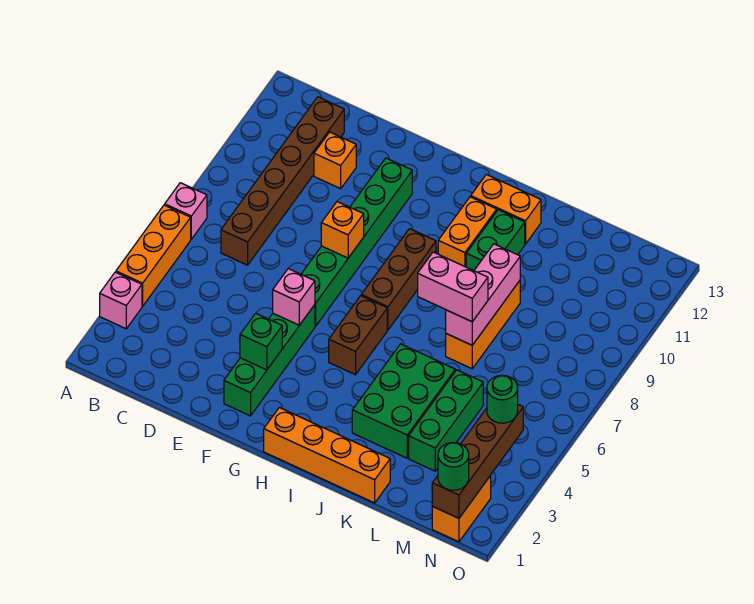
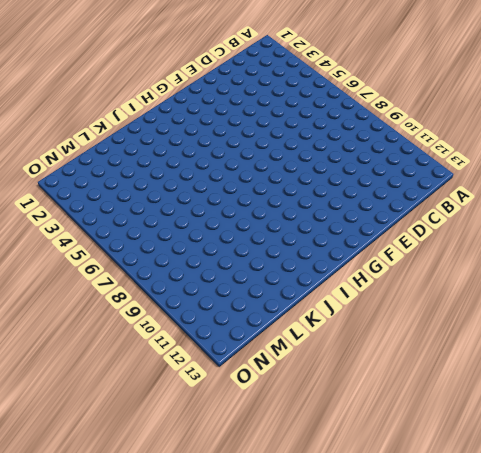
none -> pink brick A3 level 1
none -> orange brick A4:A6 level 1
none -> pink brick A7 level 1

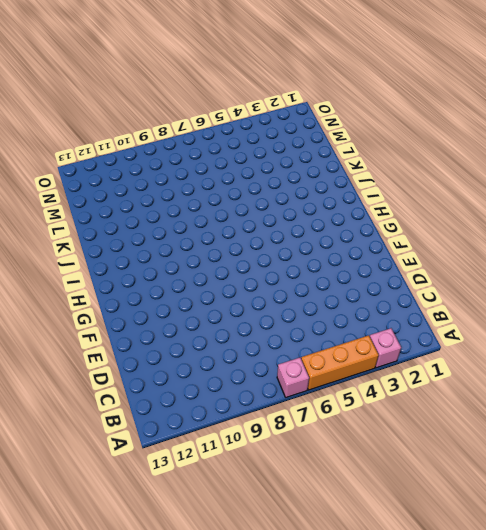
none -> brown brick C7:C12 level 1
none -> orange brick D11 level 1
none -> green brick F2:F5 level 1

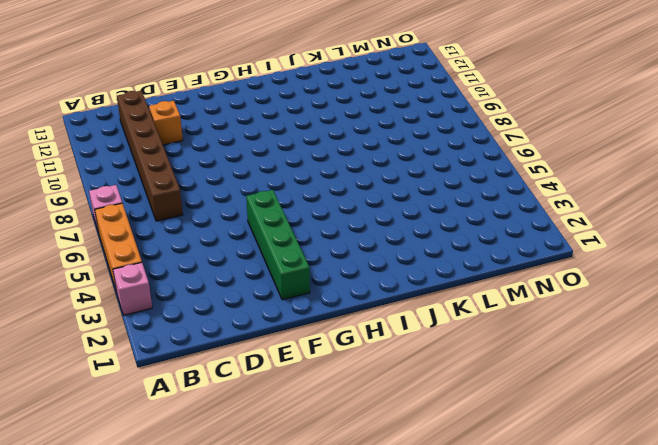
none -> green brick F6:F11 level 1
none -> orange brick H1:K1 level 1
none -> brown brick H5:H6 level 1

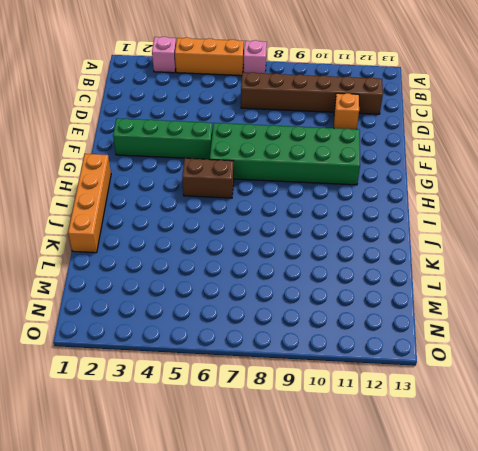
green brick F6:G11 level 1 -> green brick F6:F11 level 1
none -> brown brick H7:H9 level 1
none -> orange brick I10:I11 level 1
none -> orange brick I12:J12 level 1

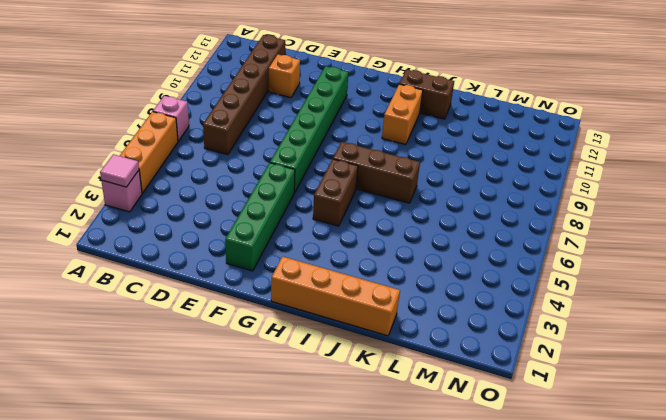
pink tile A3 level 2 -> none
brown brick H7:J7 level 1 -> brown brick H7:H9 level 1
brown brick I12:J12 level 1 -> orange brick I12:J12 level 1
none -> green brick J3:K5 level 1
none -> green brick J10:J11 level 1
none -> orange brick K7:K9 level 1

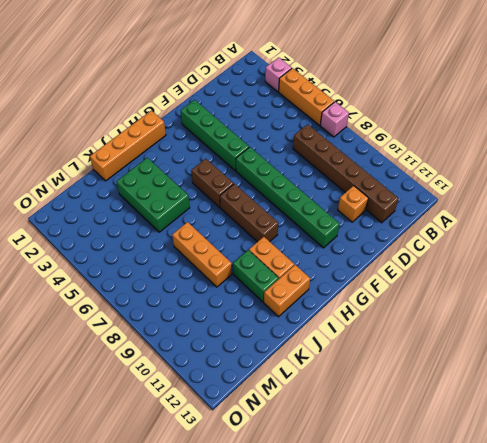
none -> green brick L3:L5 level 1
none -> orange brick N1:N2 level 1
none -> green brick F3 level 2

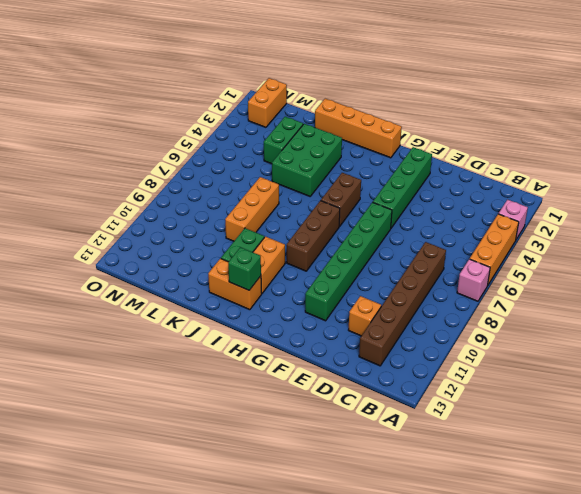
green brick I12 level 2 -> green brick F3 level 2
green brick L3:L4 level 1 -> green brick L3:L5 level 1
none -> pink brick F5 level 2
none -> orange brick F8 level 2
none -> pink brick K7:K9 level 2

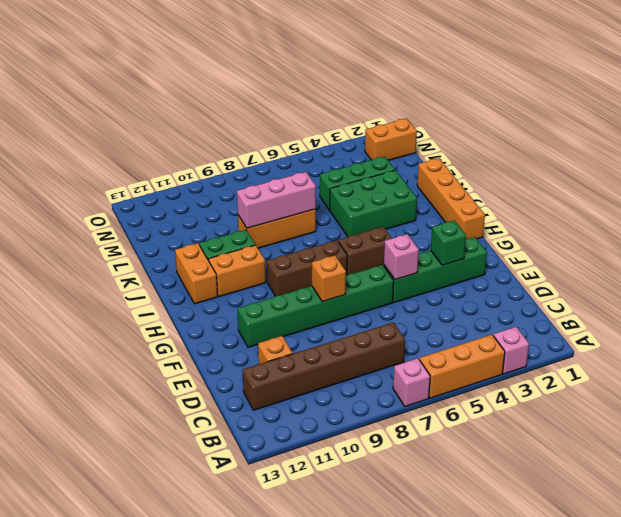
none -> brown brick N1:N4 level 2
none -> pink brick J7:K7 level 3
none -> green round brick N1 level 3

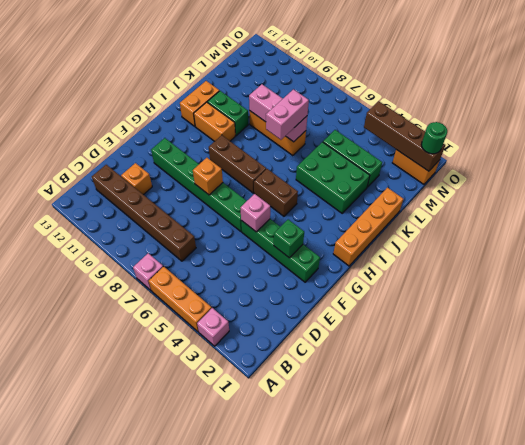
none -> green round brick N4 level 3

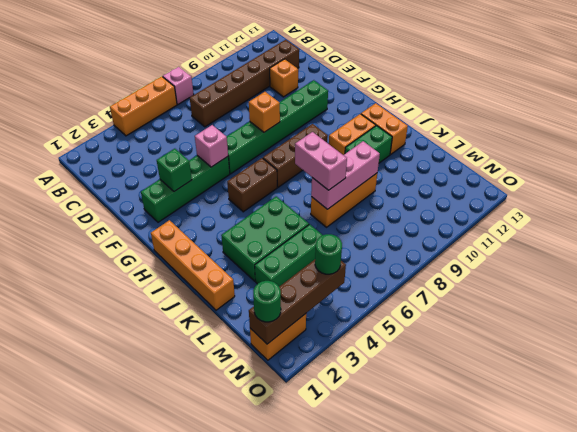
none -> pink brick A3 level 1

